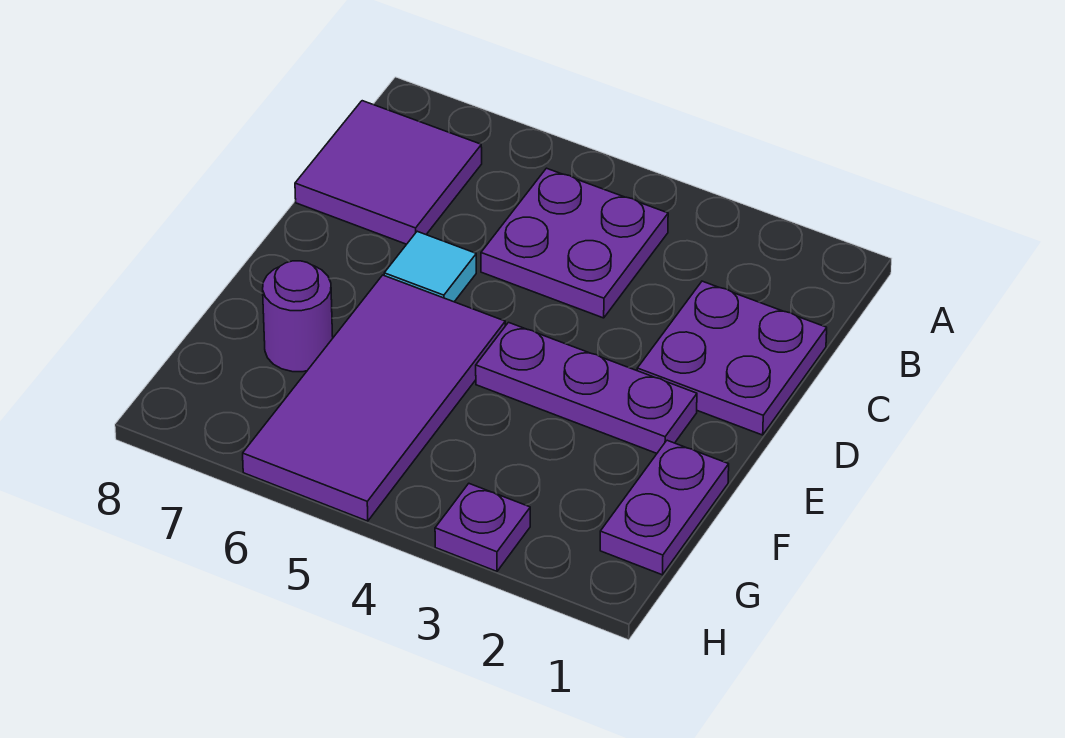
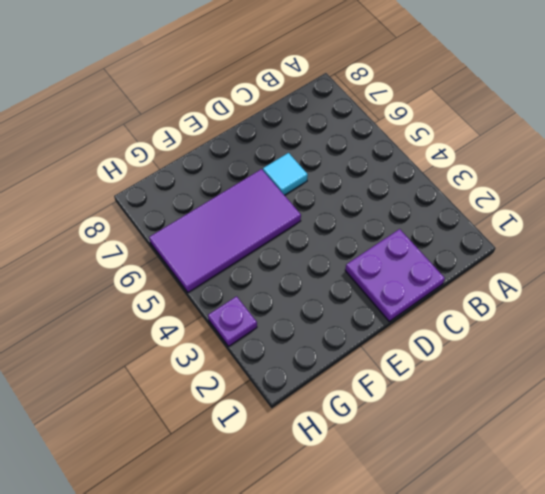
none -> purple plate B4:C5 level 1
none -> purple tile B7:C8 level 1

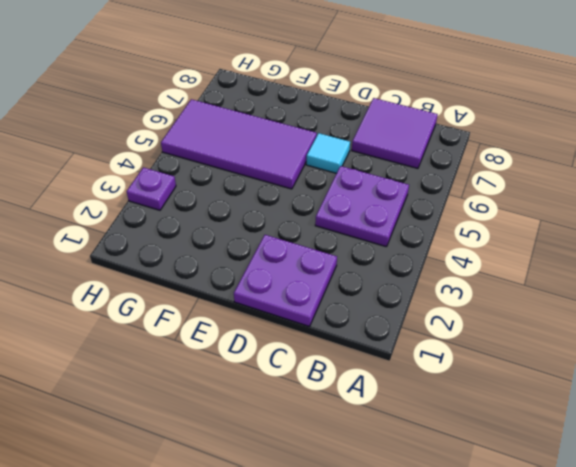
none -> purple plate E2:E4 level 1
none -> purple plate F1:G1 level 1

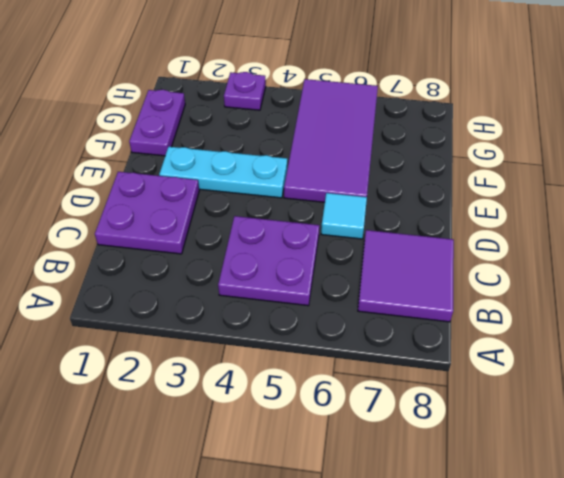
cyan plate E2:E4 level 1 -> purple plate E2:E4 level 1
none -> purple round brick F7 level 1

